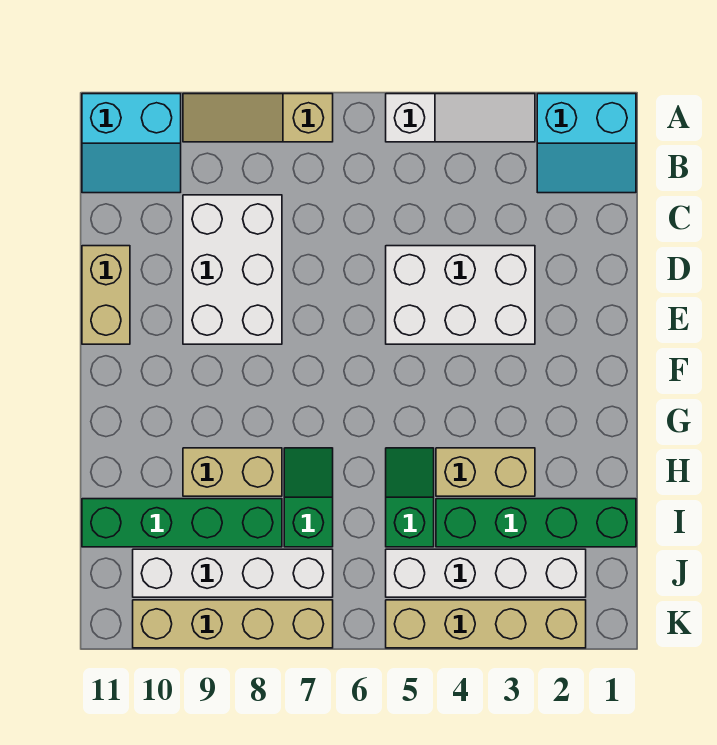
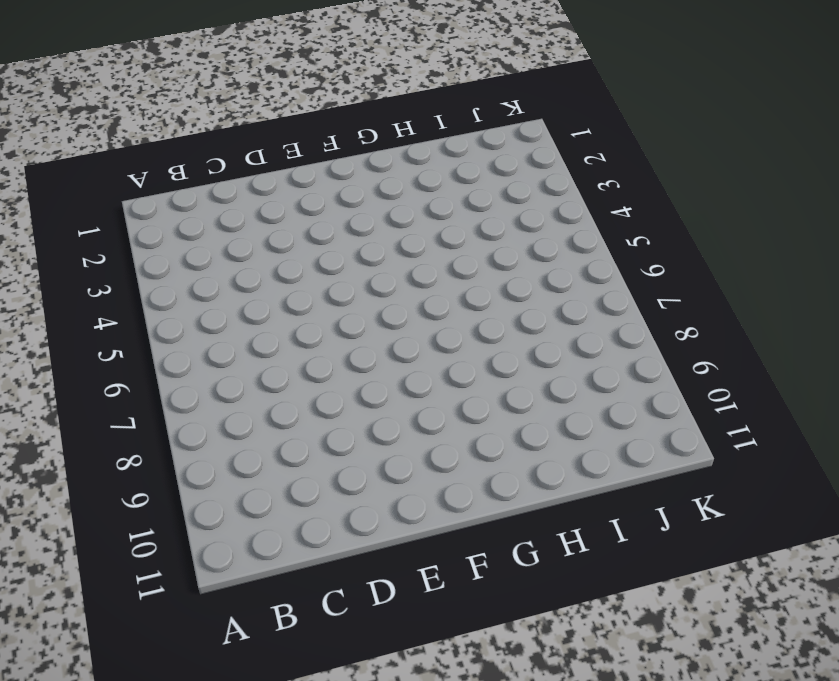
none -> cyan slope A1:B2 level 1 top A
none -> white slope A3:A5 level 1 top 5
none -> tan slope A7:A9 level 1 top 7

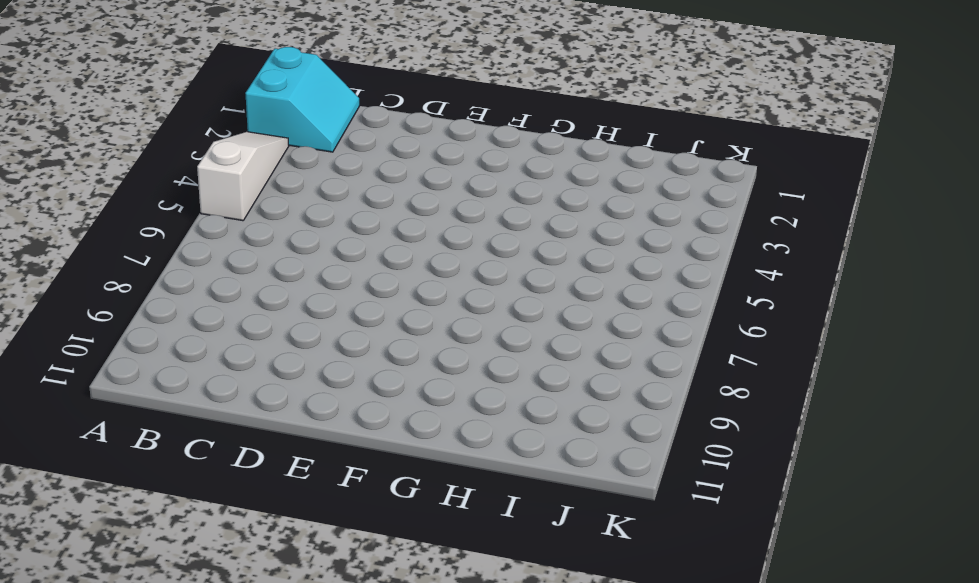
none -> tan slope A7:A9 level 1 top 7
none -> cyan slope A10:B11 level 1 top A
none -> white brick C8:E9 level 1

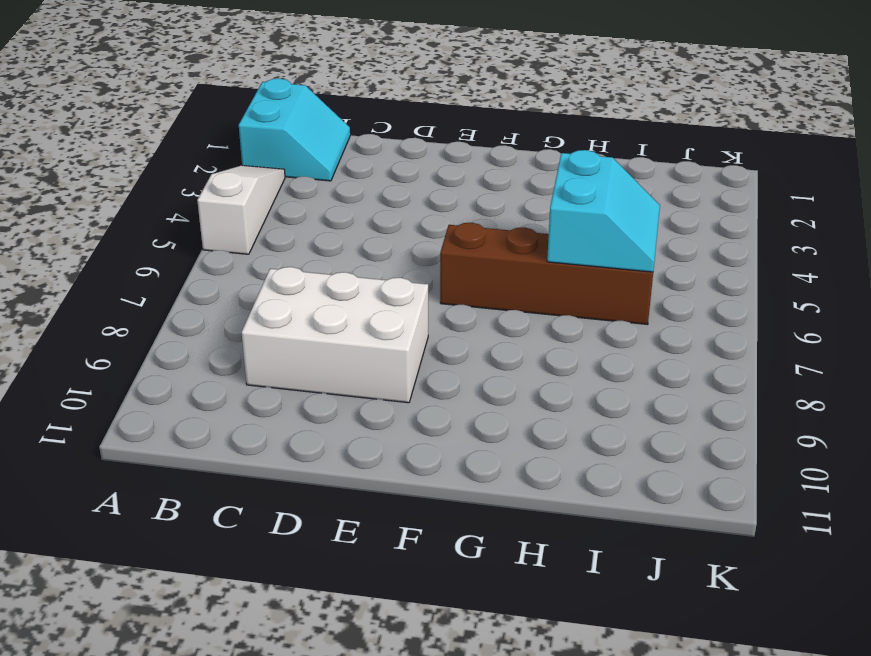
brown brick F6:I6 level 1 -> none
cyan slope H5:I6 level 2 top H -> cyan slope A10:B11 level 1 top A
none -> tan slope A7:A9 level 1 top 7
none -> white brick D3:E5 level 1
none -> tan brick D11:E11 level 1

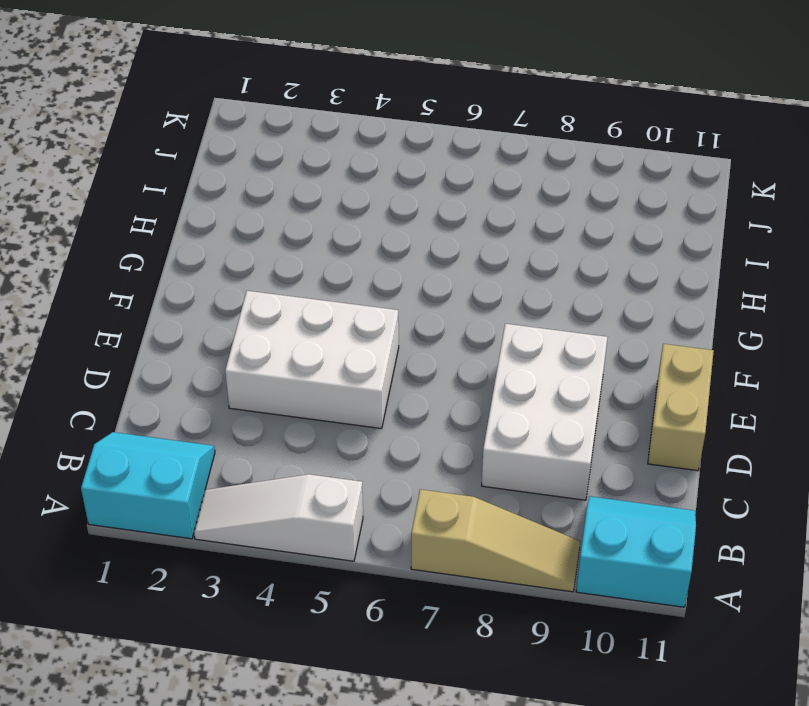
none -> tan brick H3:H4 level 1
none -> green slope H5:I5 level 1 top I
none -> green slope H7:I7 level 1 top I

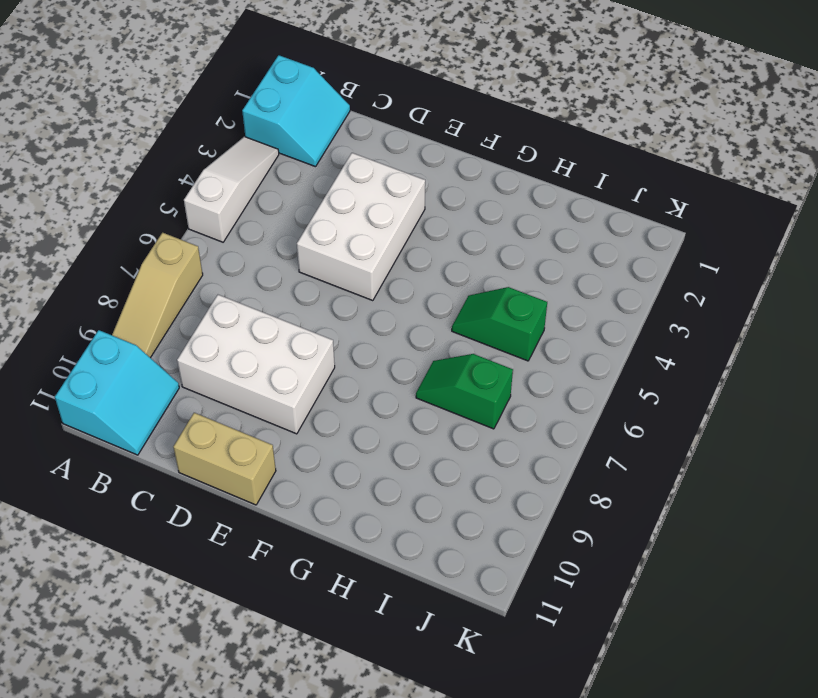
none -> tan brick H3:H4 level 1
none -> tan brick H8:H9 level 1
none -> green brick I1:I4 level 1

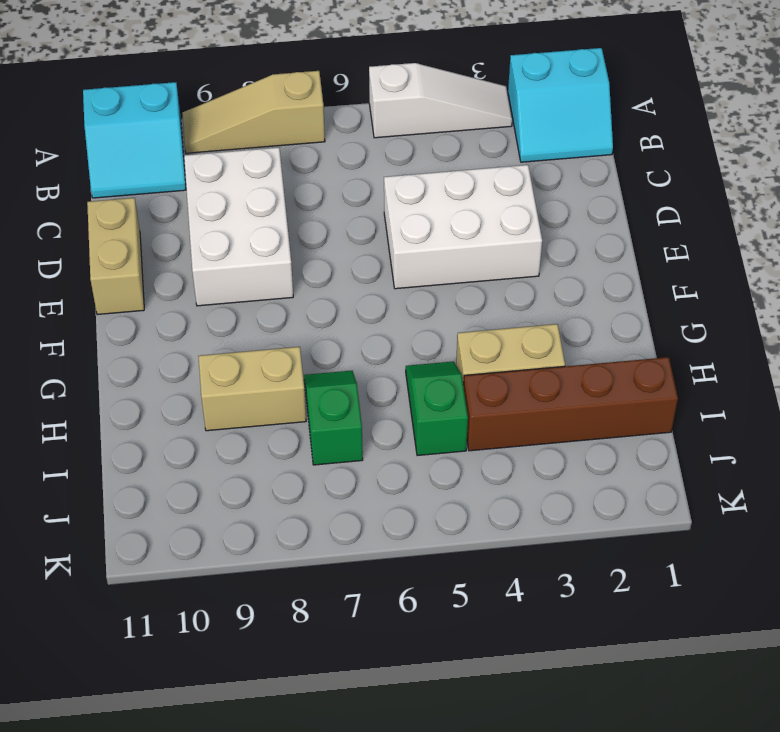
brown brick I1:I4 level 1 -> green brick I1:I4 level 1
none -> green brick I8:I11 level 1
none -> white brick J2:J5 level 1
none -> white brick J7:J10 level 1

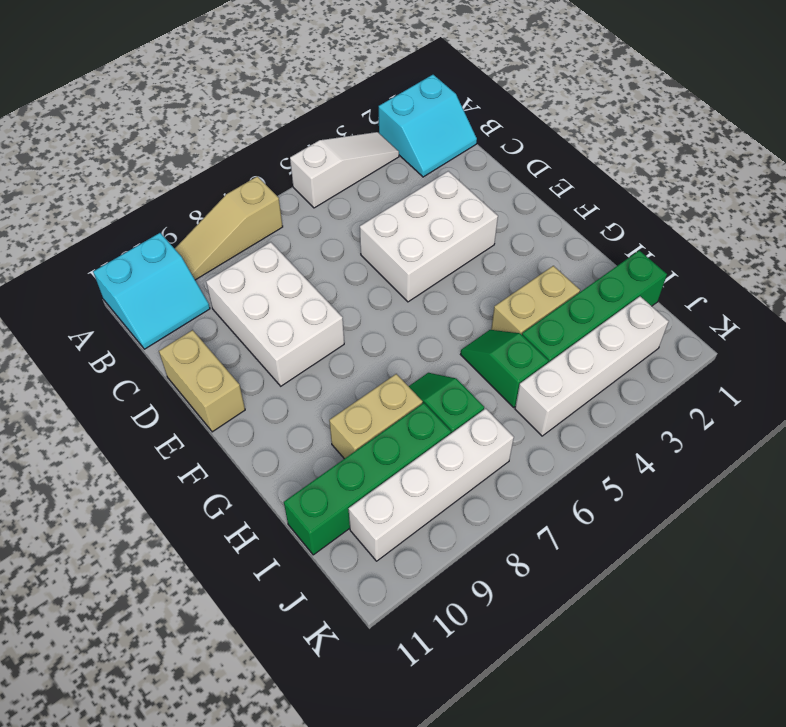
none -> tan brick K2:K5 level 1
none -> tan brick K7:K10 level 1

